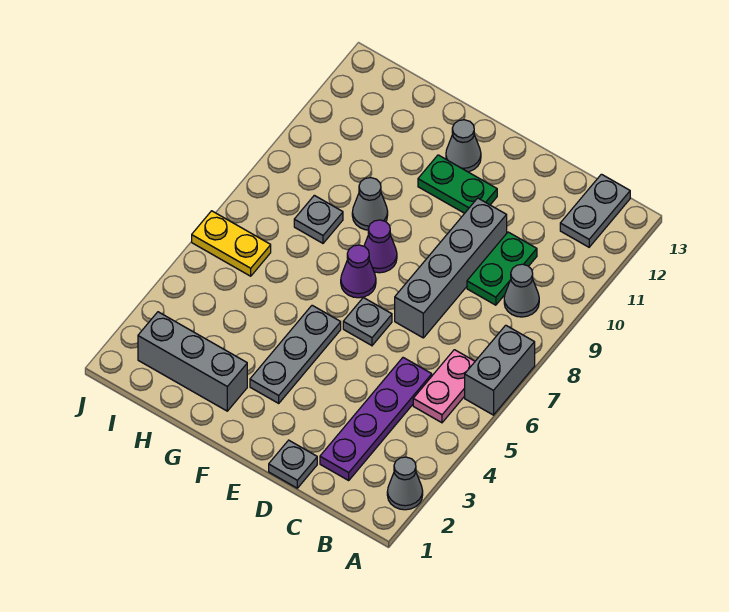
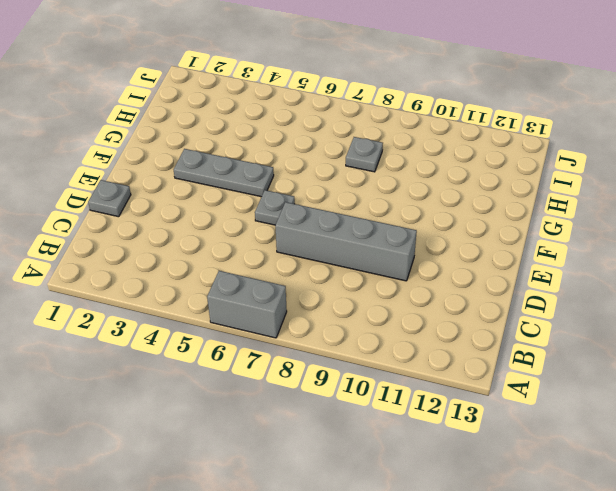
none -> grey cone A2 level 1
none -> pink plate B5:B6 level 1
none -> grey cone B9 level 1

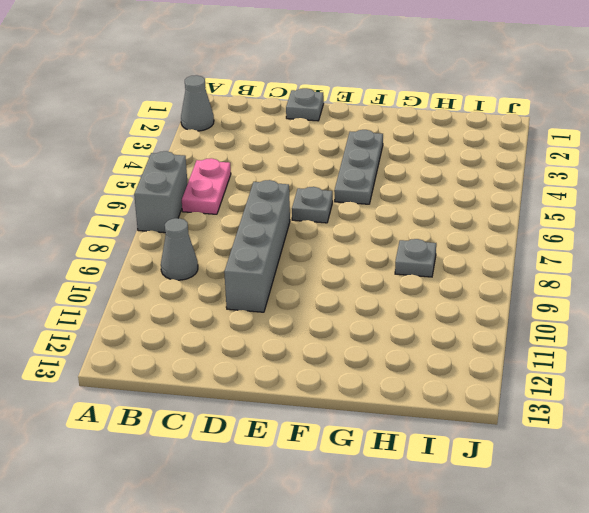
none -> grey plate B12:B13 level 1
none -> purple plate C2:C5 level 1
none -> green plate C9:C10 level 1

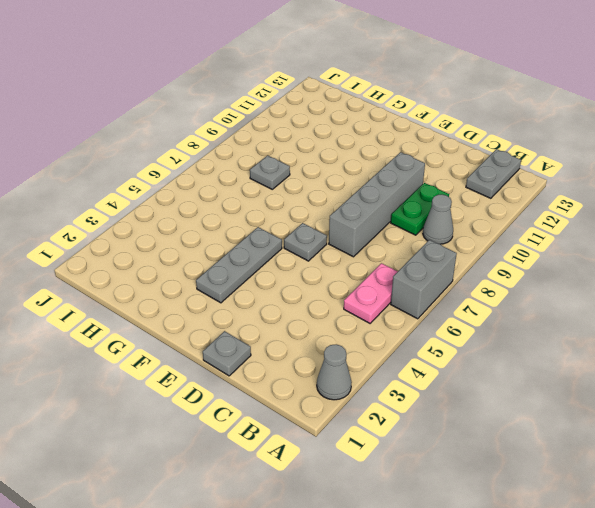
none -> purple plate C2:C5 level 1
none -> green plate E11:F11 level 1
none -> purple cone F7 level 1

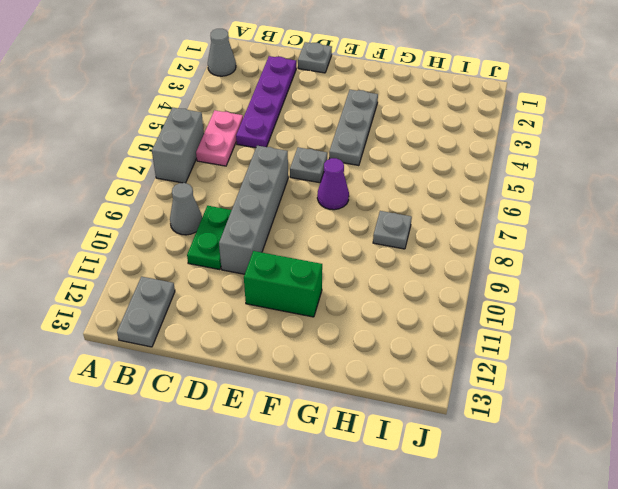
green brick E11:F11 level 1 -> green plate E11:F11 level 1
none -> purple cone F8 level 1
none -> grey cone F12 level 1
none -> grey brick G2:I2 level 1

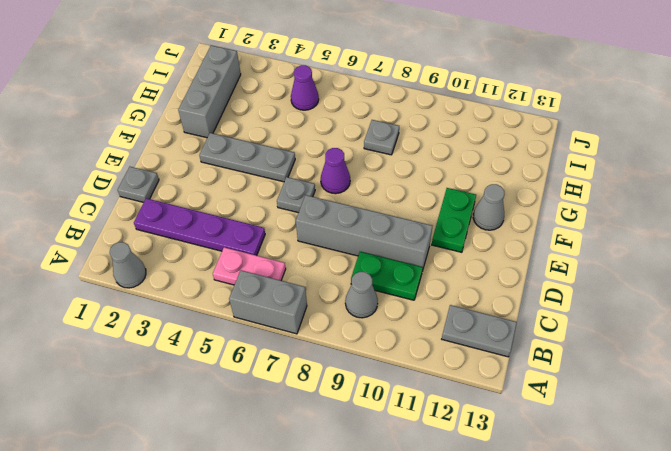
purple cone I5 level 1 -> purple cone F8 level 1
none -> grey cone G9 level 1
none -> yellow plate I6:J6 level 1

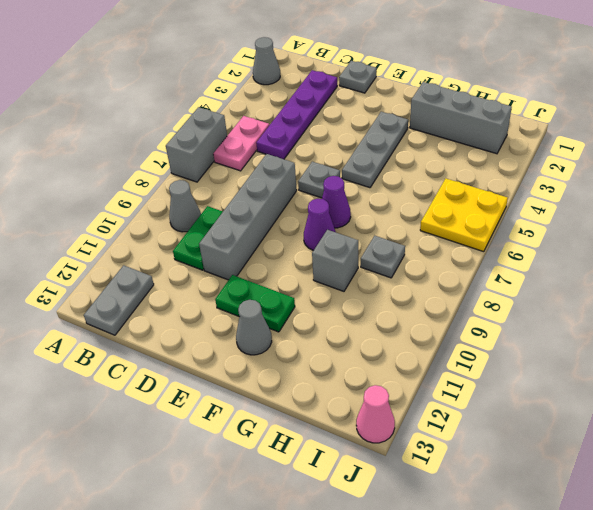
grey brick G9 level 1 -> grey cone G9 level 1
yellow plate I5:J6 level 1 -> yellow plate I6:J6 level 1
pink cone J13 level 1 -> none

